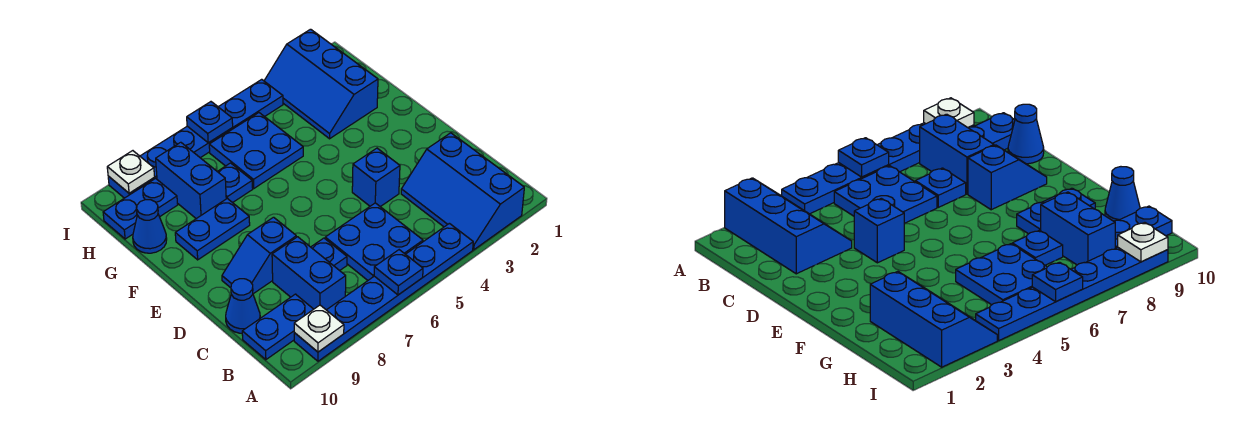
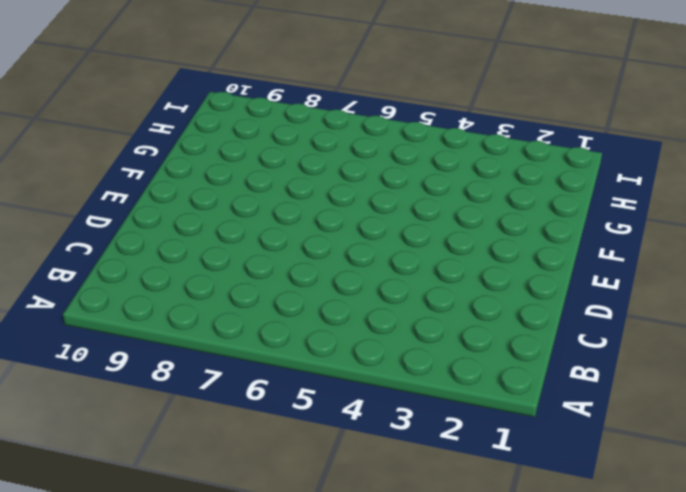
none -> blue slope A2:C3 level 1 top 2
none -> blue plate A4:A9 level 1
none -> blue plate B5:C6 level 1

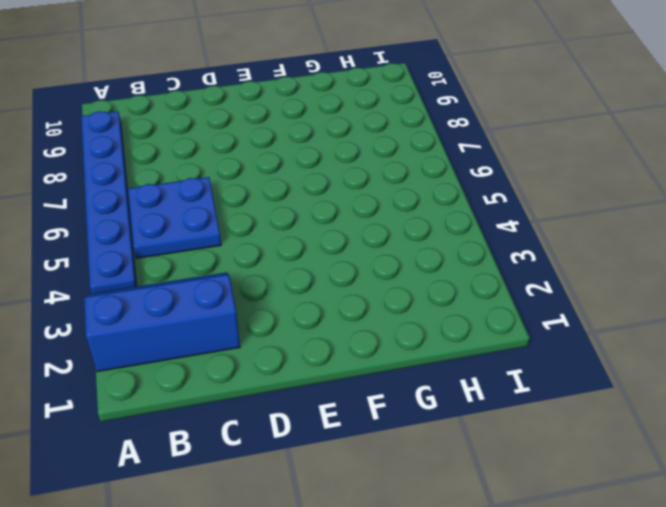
none -> blue brick B8:C8 level 1
none -> blue plate B9:B10 level 1
none -> blue plate C7 level 1

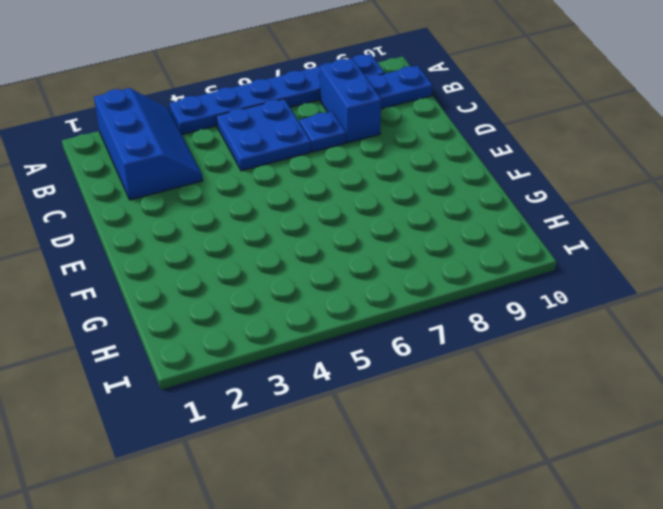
none -> blue cone C10 level 1
none -> blue brick D4 level 1
none -> blue slope D8:D9 level 1 top 8

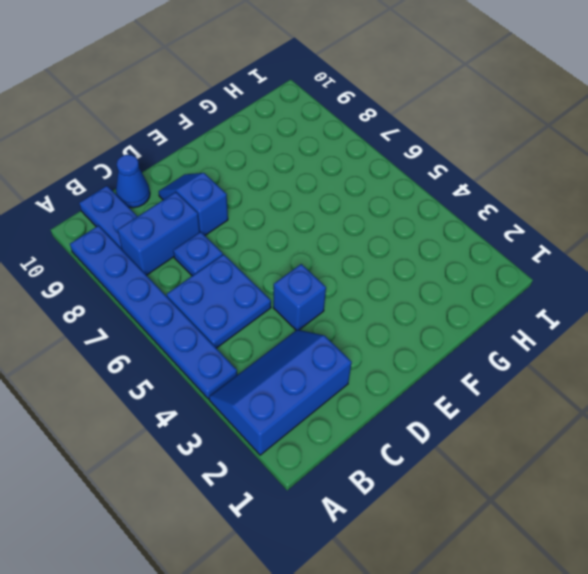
none -> blue plate F8:F9 level 1
none -> blue slope G2:I3 level 1 top 2
none -> blue plate G5:H6 level 1

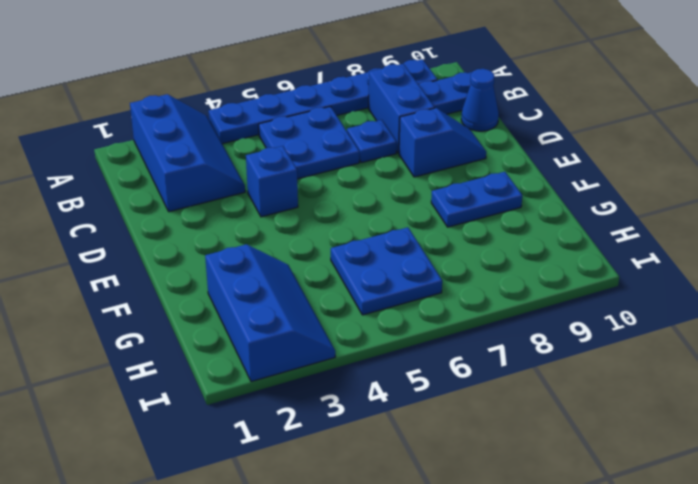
none -> blue plate G7 level 1
none -> blue brick G8:H8 level 1
none -> blue cone G10 level 1

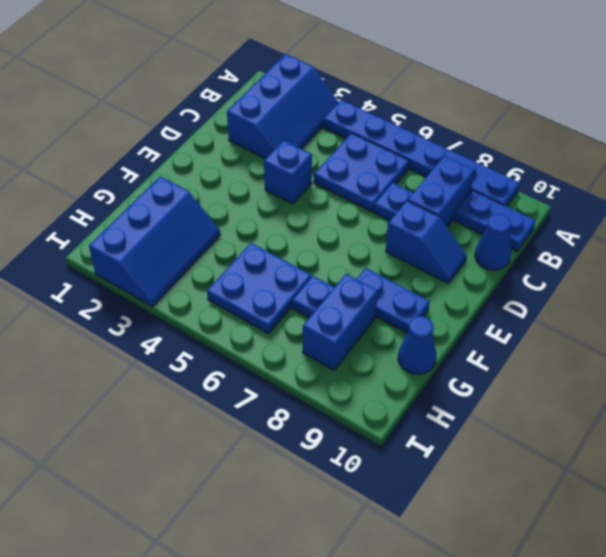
none -> blue plate H9:H10 level 1
none -> blue plate I4:I9 level 1
none -> blue plate A6 level 2

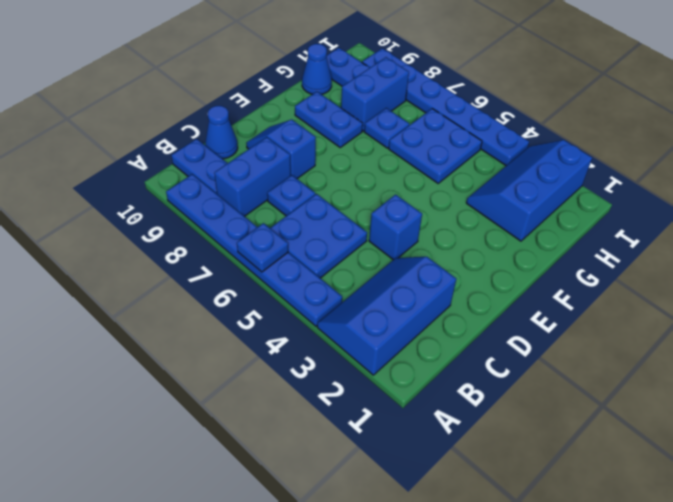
none -> white plate A9 level 2
none -> blue plate I6 level 2
none -> white plate I9 level 2

